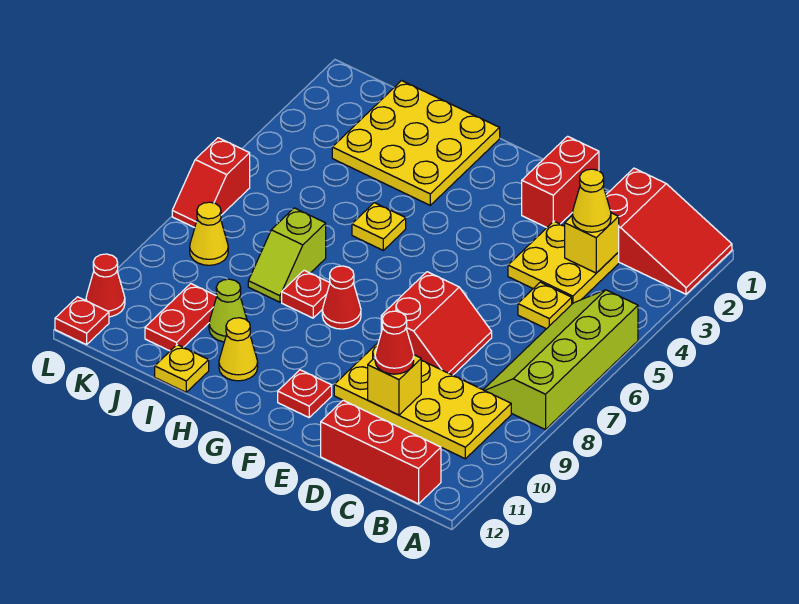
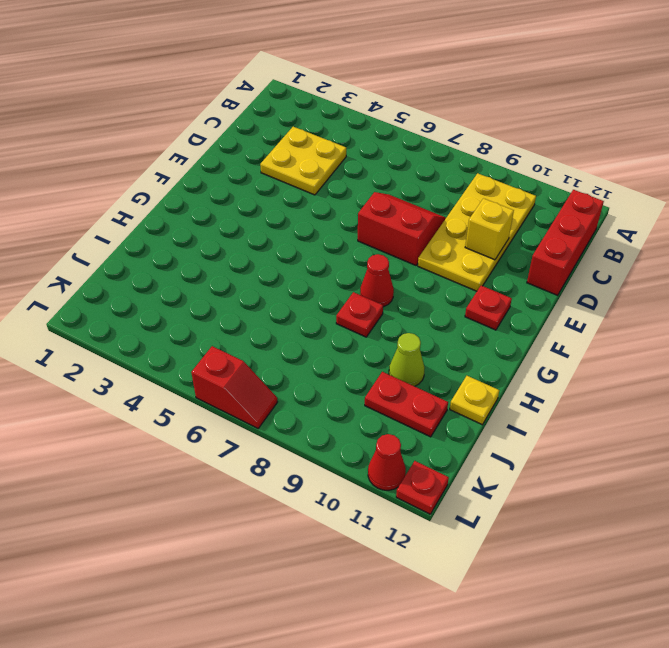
none -> red slope A1:C2 level 1 top C
none -> lime slope A5:B8 level 1 top A
none -> yellow plate C5 level 1

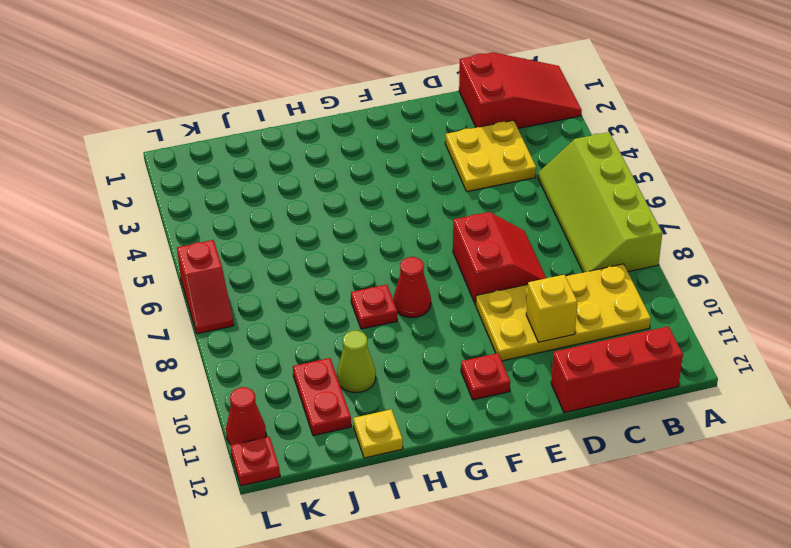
none -> yellow plate C5 level 1
none -> red brick E1:E2 level 1
none -> yellow plate H1:J3 level 1

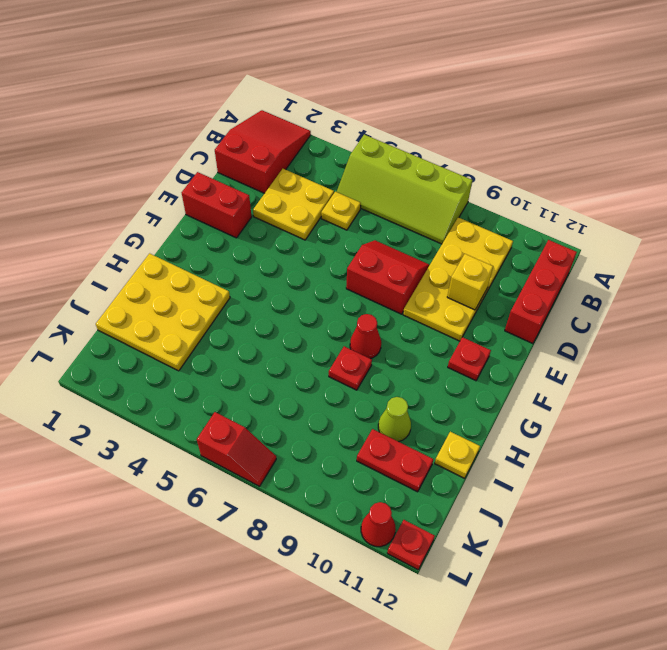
none -> yellow plate H5 level 1
none -> yellow cone H11 level 1
none -> lime slope I7:I8 level 1 top 7

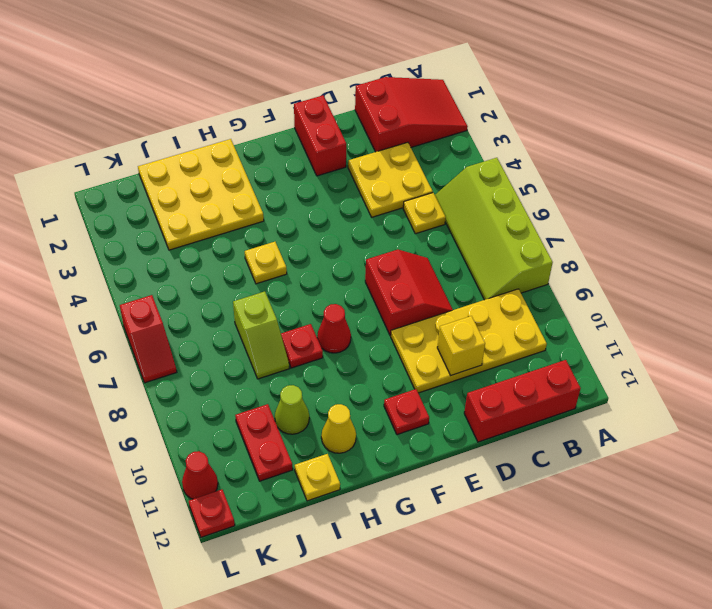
none -> yellow cone K8 level 1
none -> yellow brick C3 level 2
none -> yellow cone C3 level 3

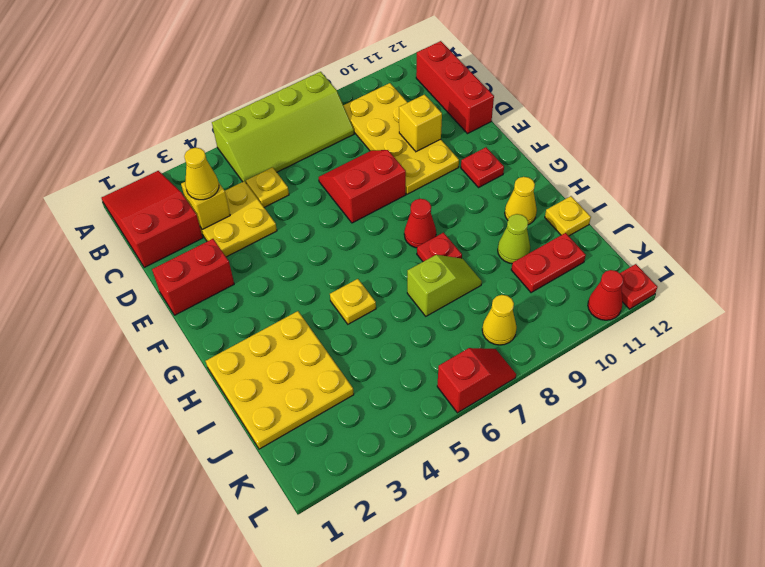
none -> red cone D10 level 3

